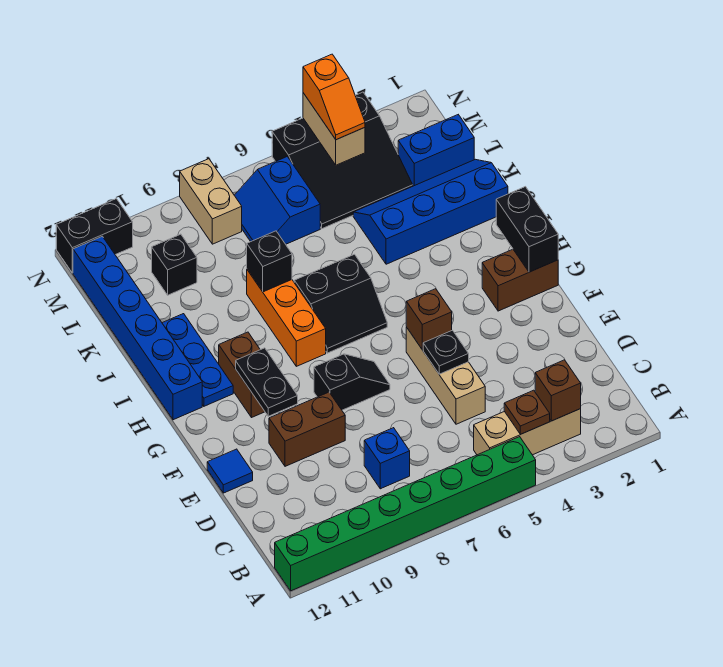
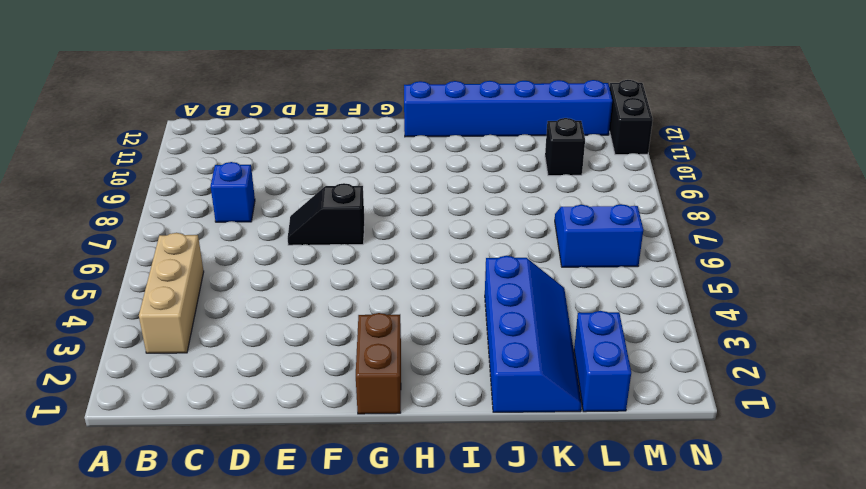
black slope E7:F7 level 1 top F -> black slope F7:F8 level 1 top 8
none -> green brick A5:A12 level 1
none -> tan brick D5:F5 level 1
none -> brown brick E9:E10 level 1

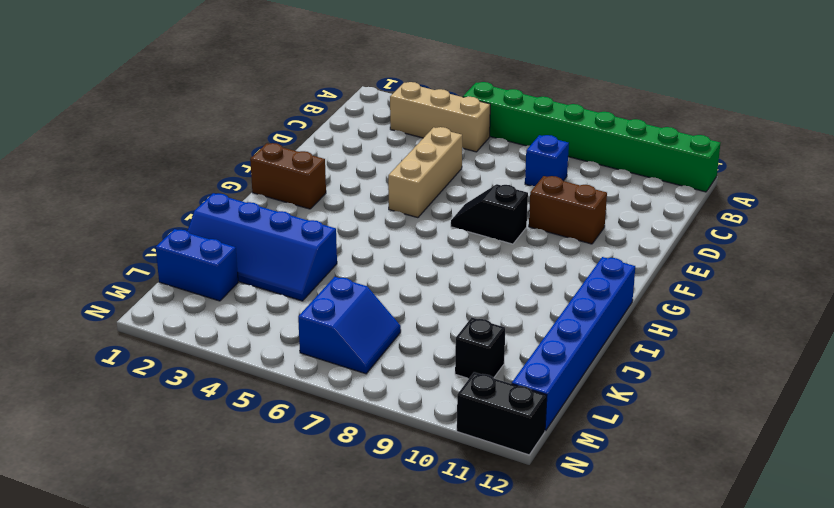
none -> blue tile E12 level 1
none -> brown brick G10:H10 level 1
none -> black slope H6:I7 level 1 top I

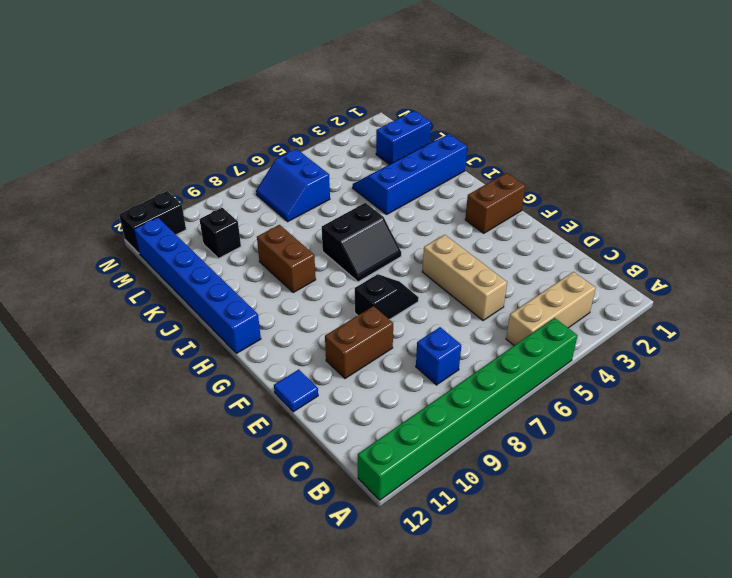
brown brick I9:J9 level 1 -> brown brick G10:H10 level 1
none -> orange brick H8:J8 level 1
none -> blue plate H11:J11 level 1
none -> black slope L3:N5 level 1 top N

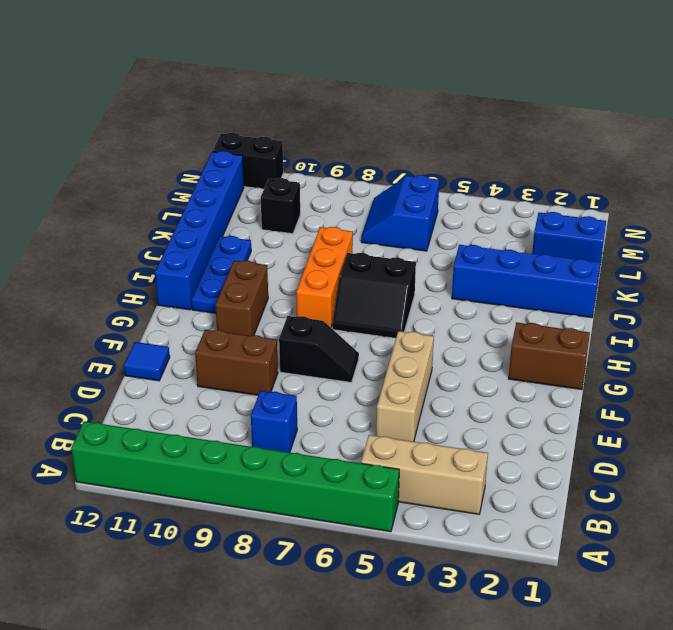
none -> black slope L3:N5 level 1 top N
none -> tan brick M8:N8 level 1
none -> brown brick B3 level 2

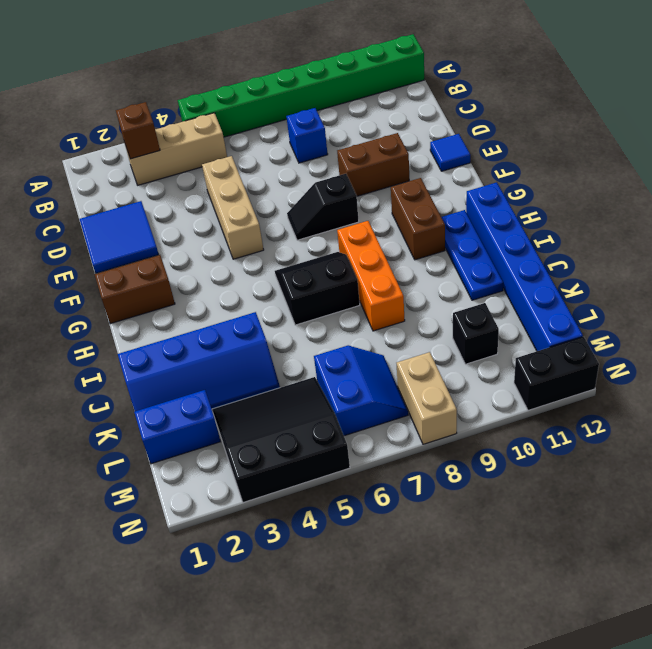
blue tile D1:E2 level 1 -> none
none -> brown plate B4 level 2
none -> black plate E5 level 2
none -> brown brick F5 level 2

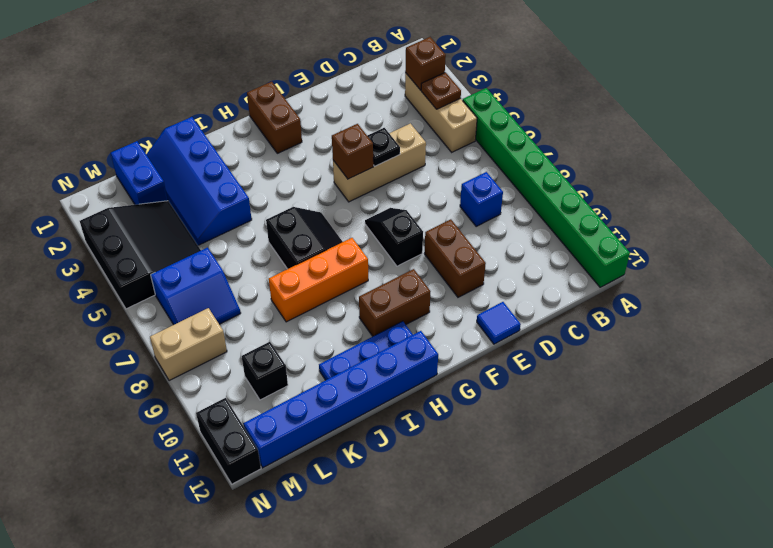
none -> black plate F10:G10 level 2
none -> black brick G1:H1 level 2
none -> black brick J8 level 2

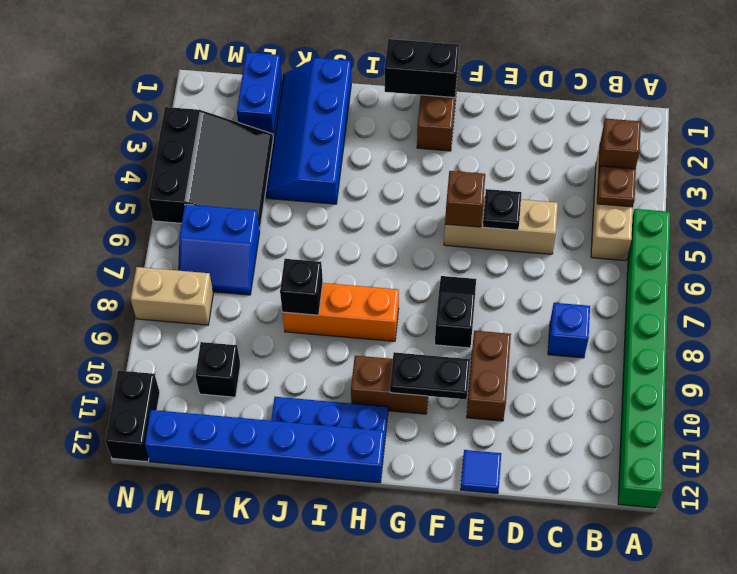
none -> black slope H6:I7 level 1 top I
none -> tan brick M4:N4 level 2
none -> orange slope M4:N4 level 3 top N

